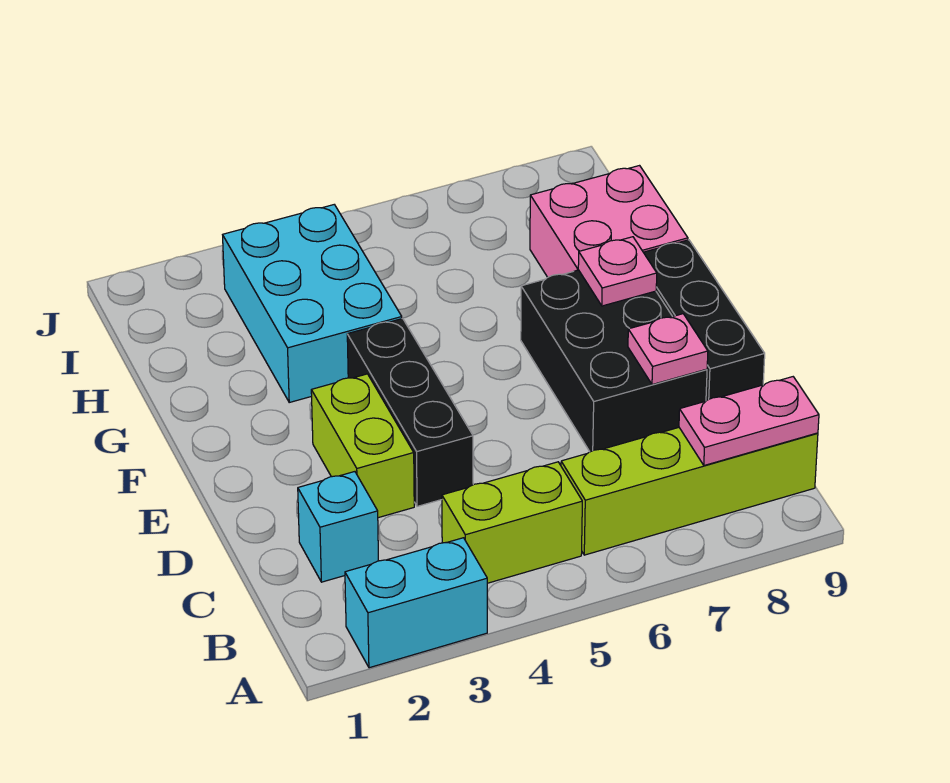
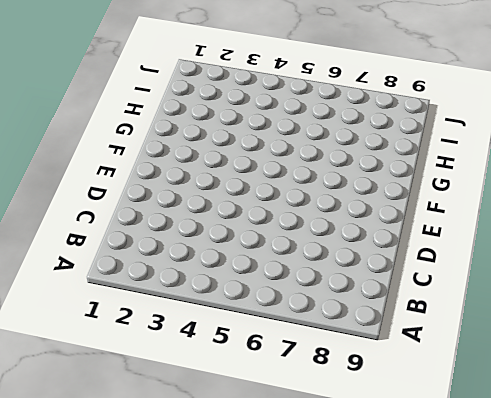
none -> cyan brick A2:A3 level 1
none -> lime brick B4:B5 level 1
none -> lime brick B6:B9 level 1

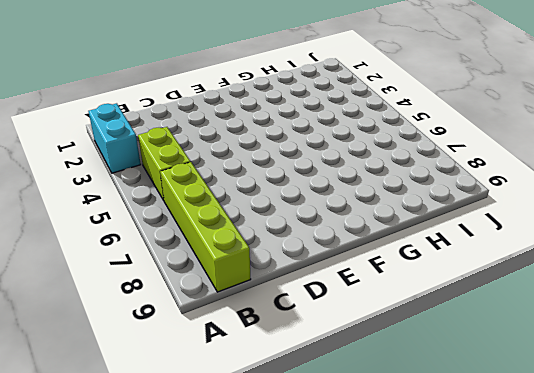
none -> cyan brick C2 level 1
none -> lime brick D3:E3 level 1
none -> black brick D4:F4 level 1

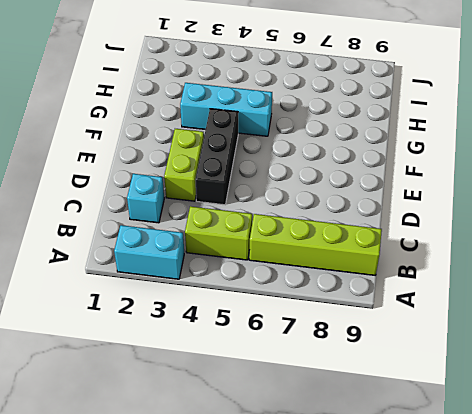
cyan brick G3:G5 level 1 -> cyan brick G3:I4 level 1
none -> black brick D7:F8 level 1
none -> black brick D9:F9 level 1
none -> pink brick G8:H9 level 1

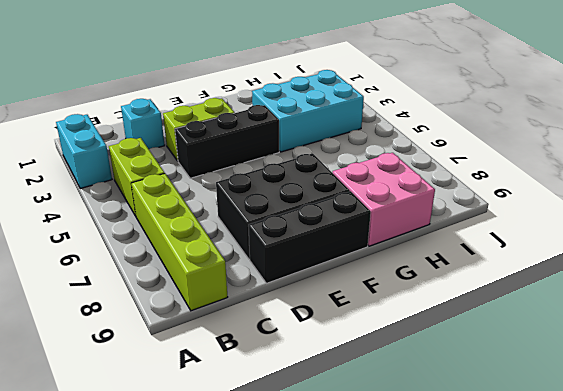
none -> pink plate B8:B9 level 2
none -> pink plate D8 level 2
none -> pink plate F8 level 2

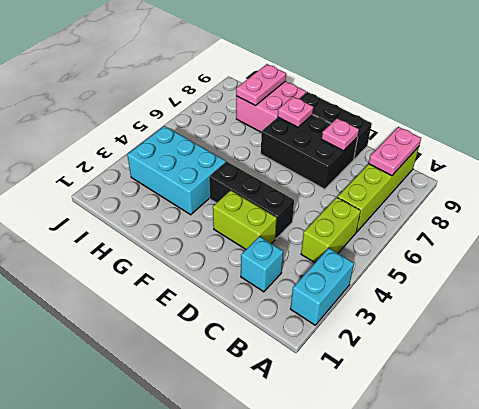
pink plate H8:H9 level 2 -> none

